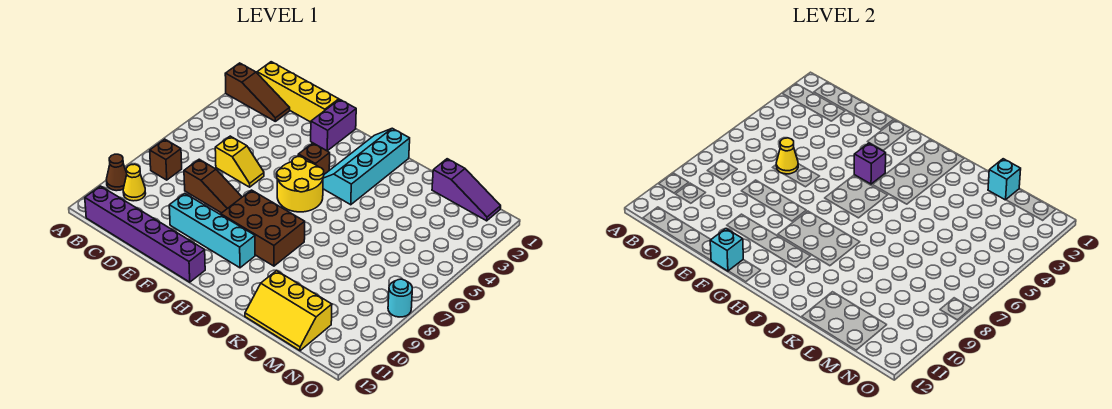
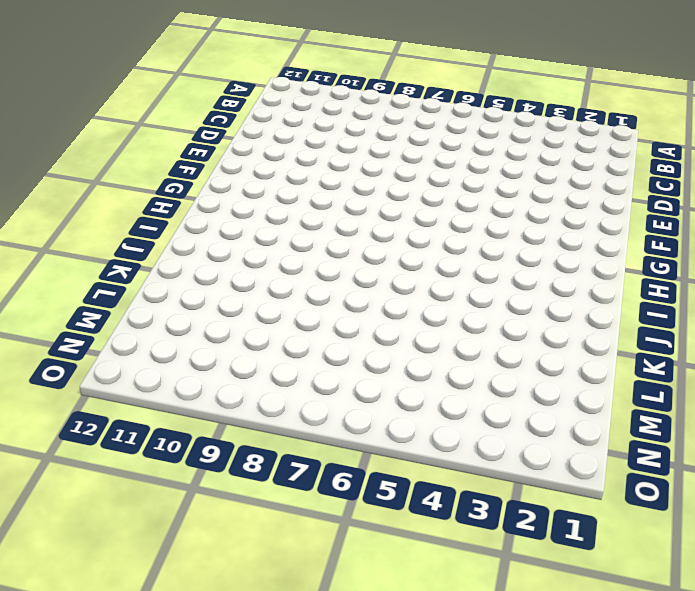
none -> brown slope A2:C2 level 1 top A
none -> brown cone A10 level 1
none -> yellow brick B1:E1 level 1

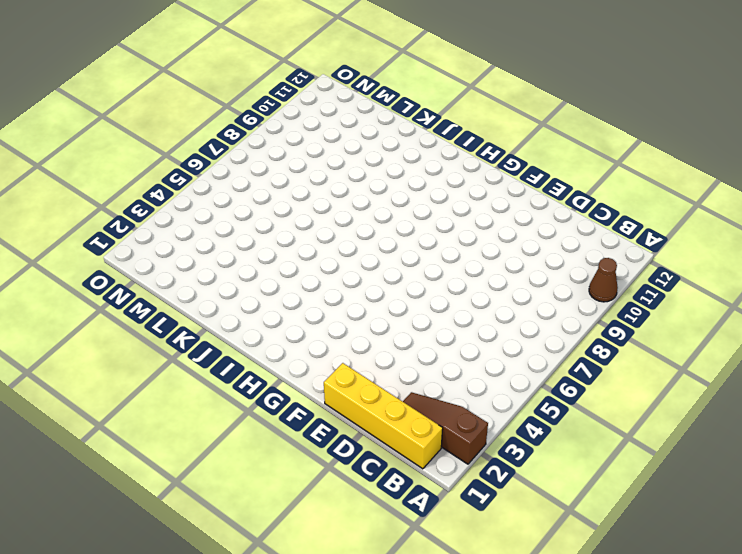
none -> brown brick B8 level 1
none -> yellow cone B10 level 1
none -> purple brick B12:G12 level 1

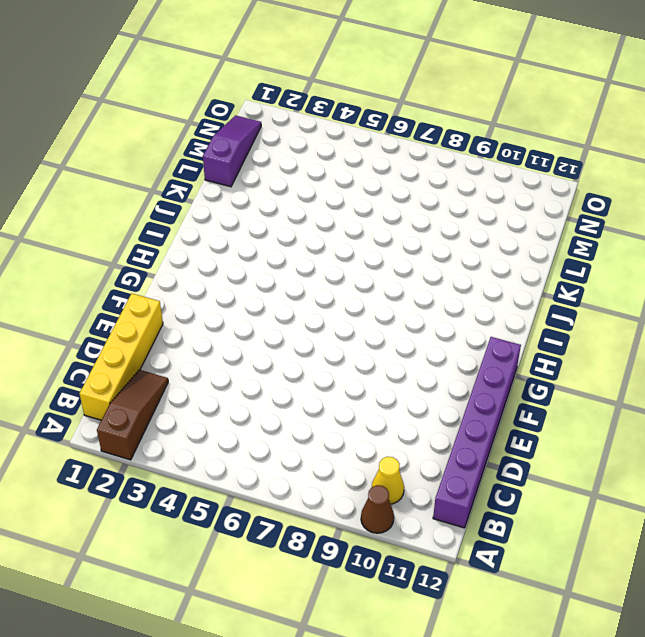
none -> brown brick B8 level 1
none -> yellow slope D6:E6 level 1 top D
none -> brown slope D8:F8 level 1 top D

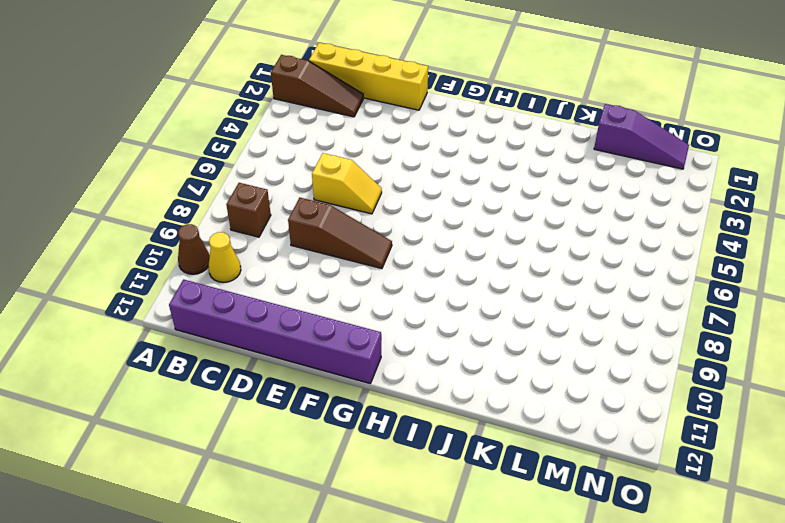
none -> cyan brick E10:H10 level 1
none -> purple brick F1:F2 level 1
none -> brown brick G4 level 1

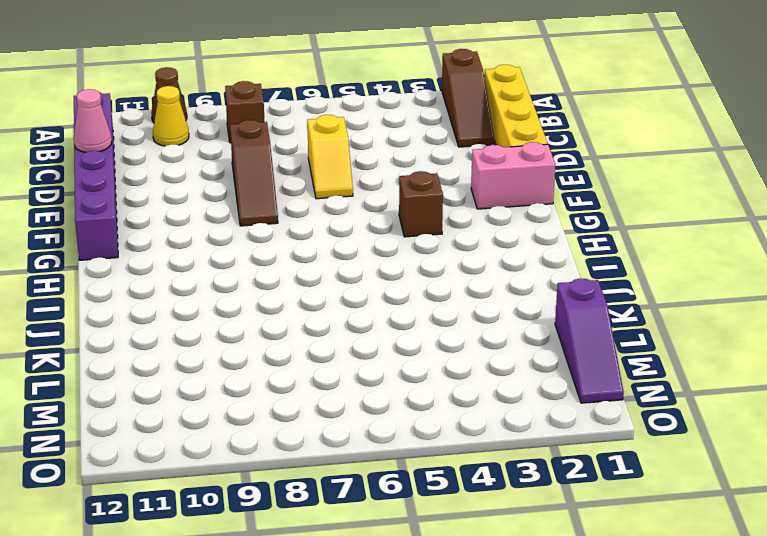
pink cone D12 level 2 -> none
pink brick F1:F2 level 1 -> purple brick F1:F2 level 1
none -> cyan brick E10:H10 level 1
none -> yellow round brick G5:H6 level 1
none -> brown brick G8:I9 level 1

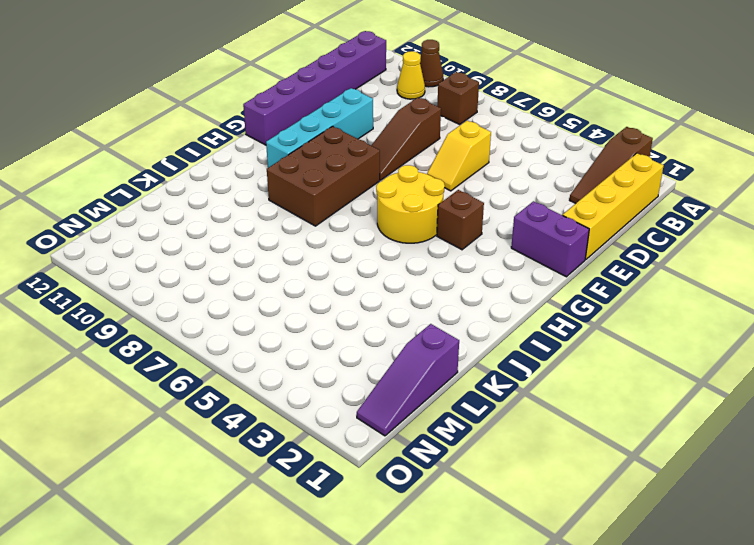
none -> cyan slope H1:I4 level 1 top I
none -> yellow slope K11:M12 level 1 top 11
none -> cyan round brick O8 level 1

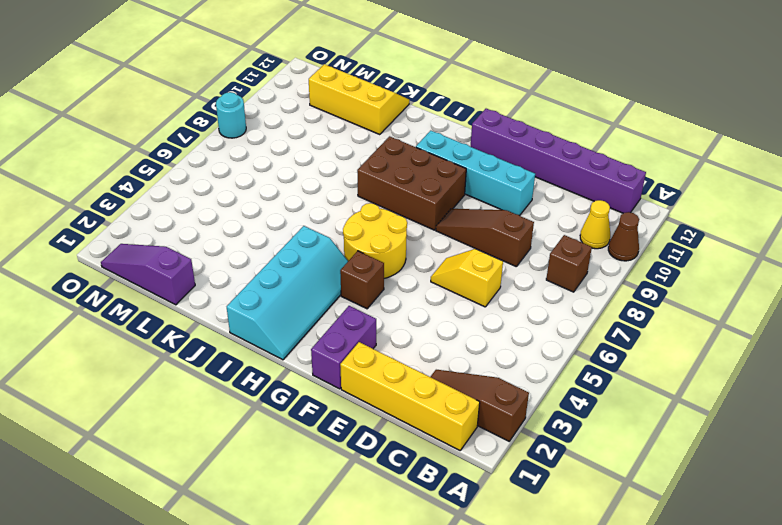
none -> yellow cone D6 level 2
none -> cyan brick F12 level 2
none -> purple brick G4 level 2

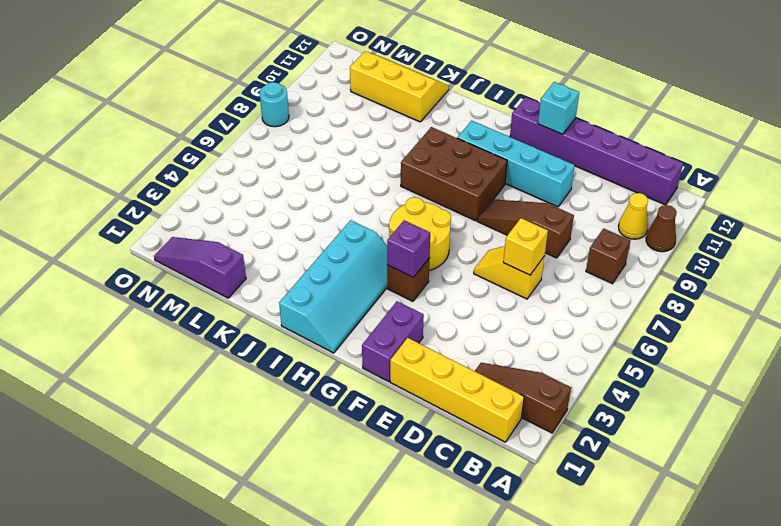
yellow brick D6 level 2 -> yellow cone D6 level 2
none -> cyan brick L1 level 2

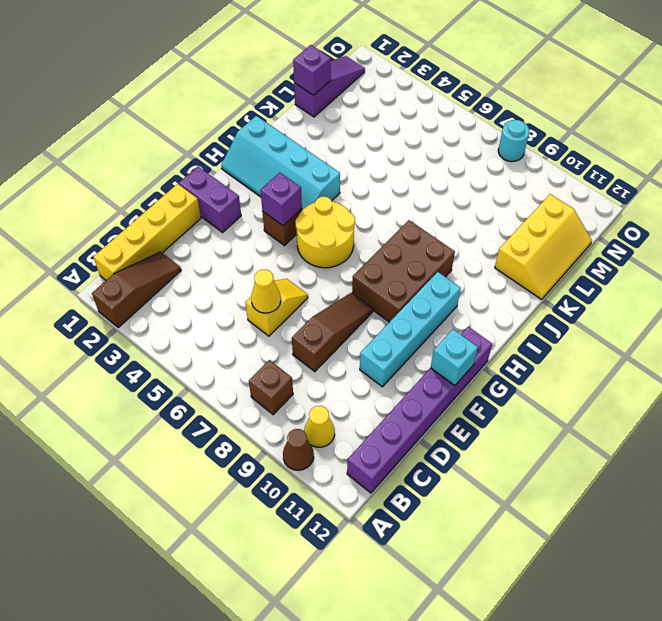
purple brick L1 level 2 -> cyan brick L1 level 2

